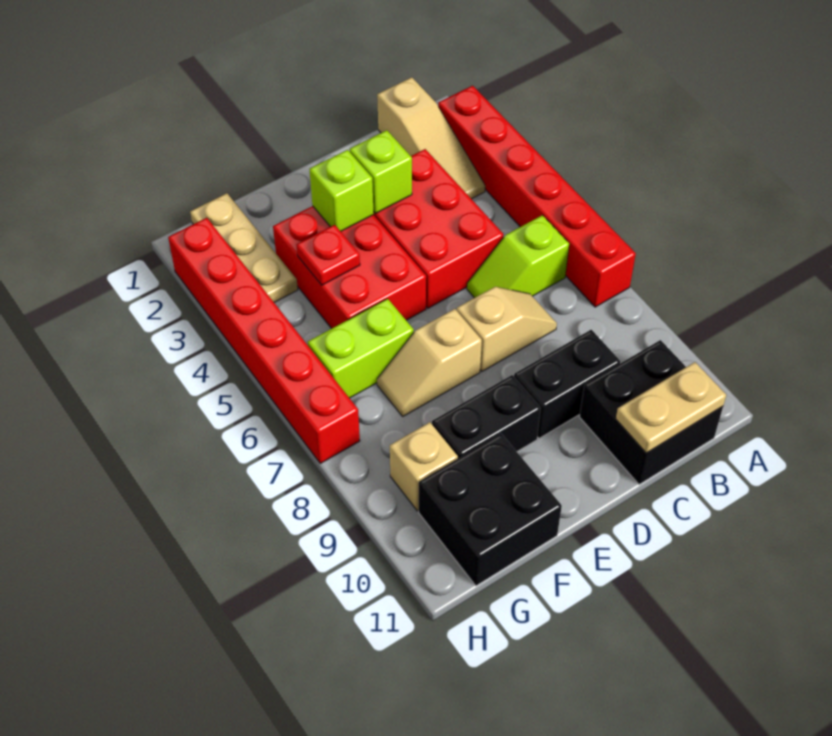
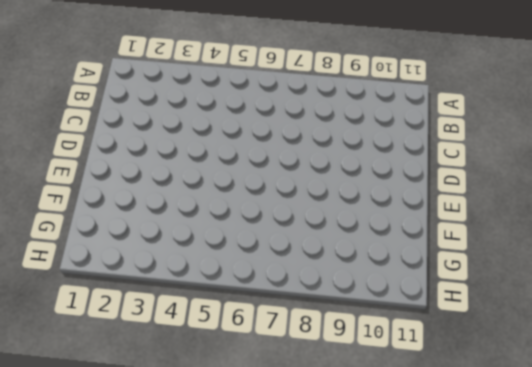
none -> red brick A2:A7 level 1
none -> tan slope B1:B3 level 1 top 1
none -> lime slope B6:C6 level 1 top B

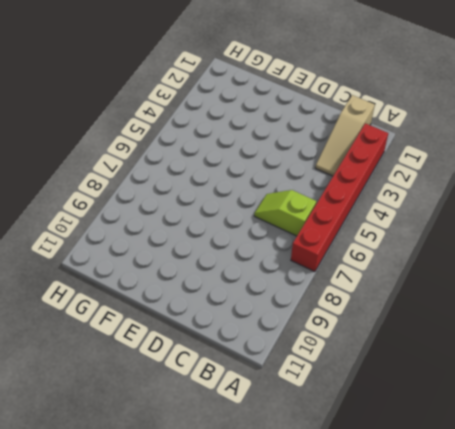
none -> black brick B10:C11 level 1
none -> red brick C3:D5 level 1
none -> tan slope C7:D7 level 1 top D

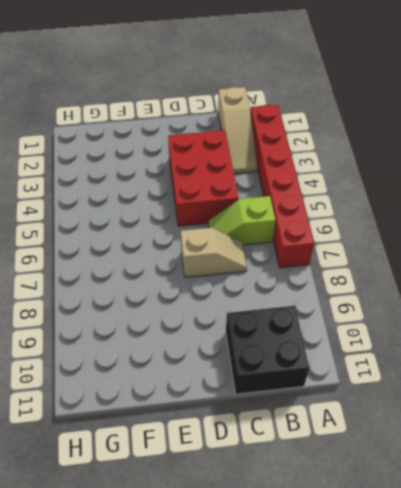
none -> black brick C9:D9 level 1
none -> red brick E3:F5 level 1
none -> tan slope E7:F7 level 1 top E

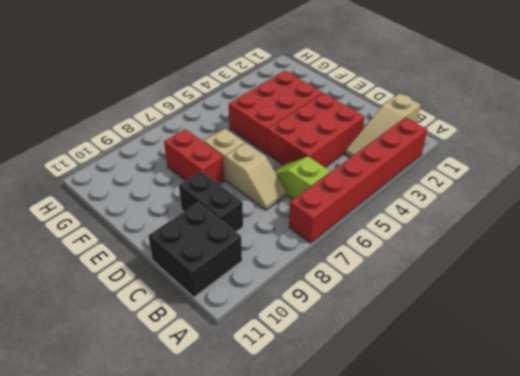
red brick E8:F8 level 1 -> none
none -> black brick E9:F9 level 1
none -> lime brick F6:G6 level 1
none -> black brick F10:G11 level 1

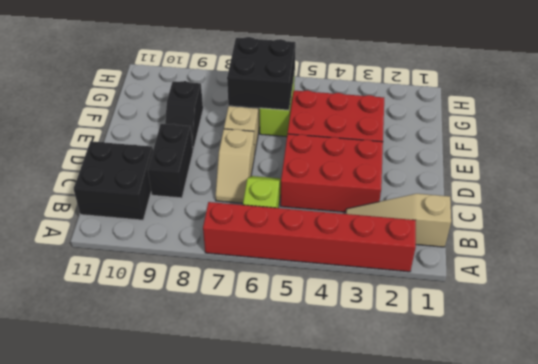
black slope E9:F9 level 1 top F -> black brick E9:F9 level 1
black brick F6:G7 level 2 -> black brick F10:G11 level 1
none -> tan plate G1:G3 level 1
none -> tan brick G9 level 1
none -> red brick H2:H7 level 1

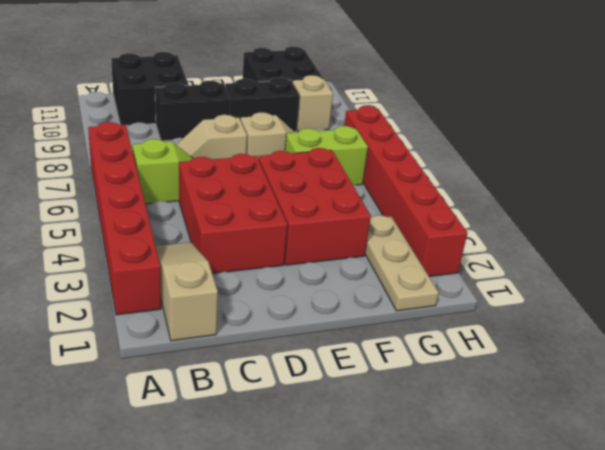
none -> tan plate B11:C11 level 2
none -> lime brick D3 level 2
none -> lime brick E3 level 2

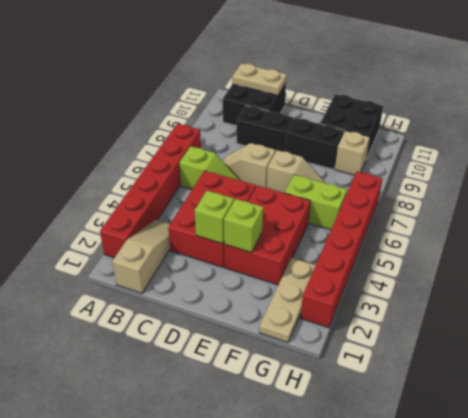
none -> red plate F4 level 2

